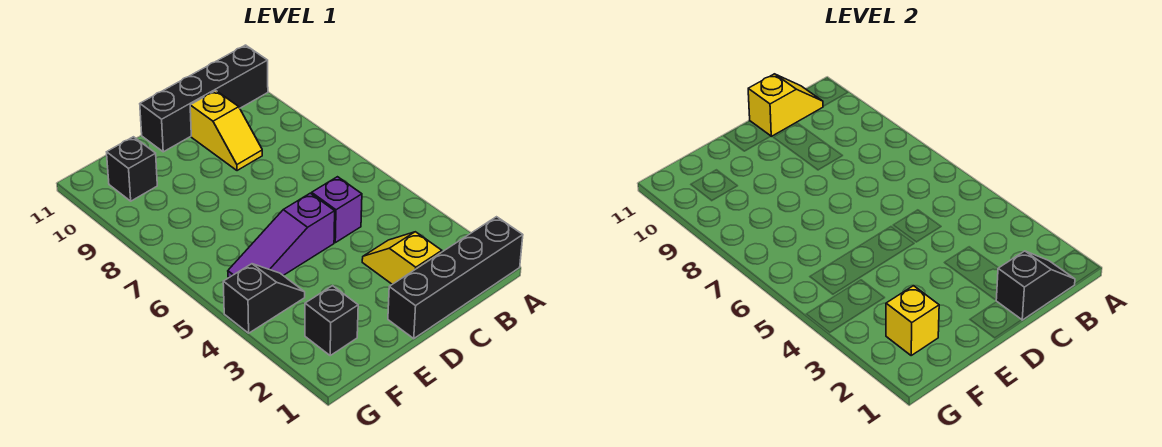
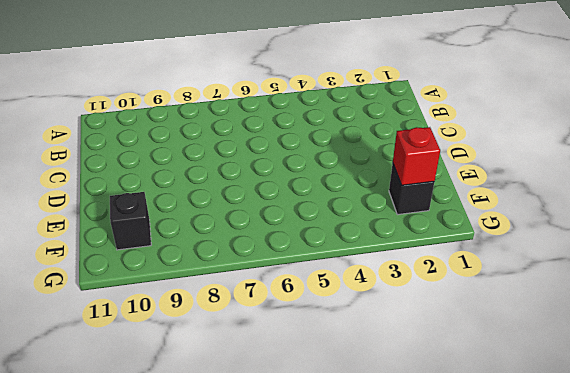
red brick F2 level 2 -> yellow brick F2 level 2
none -> black brick A1:D1 level 1
none -> black brick A11:D11 level 1
none -> yellow slope C2:C3 level 1 top 2

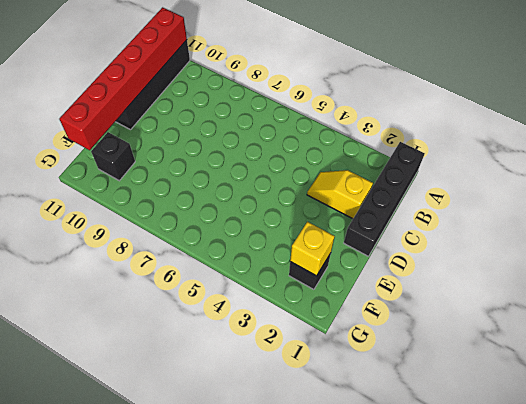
red brick A11:F11 level 2 -> yellow slope B11:C11 level 2 top C
none -> purple brick C5 level 1
none -> yellow slope C9:C10 level 1 top 10
none -> purple slope D5:F5 level 1 top D

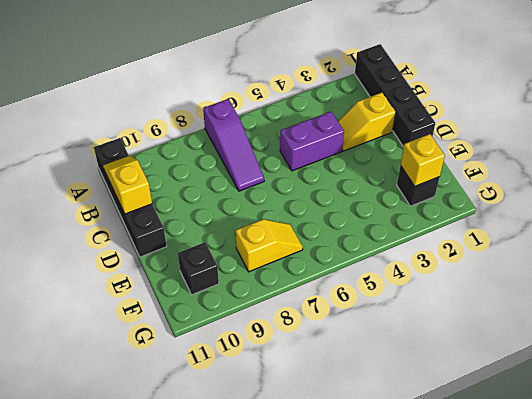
purple slope A7:C7 level 1 top A -> purple slope D5:F5 level 1 top D
purple brick C4:C5 level 1 -> purple brick C5 level 1
yellow slope F7:F8 level 1 top 8 -> yellow slope C9:C10 level 1 top 10
none -> black slope F4:G4 level 1 top G
none -> black slope B1:C1 level 2 top C

